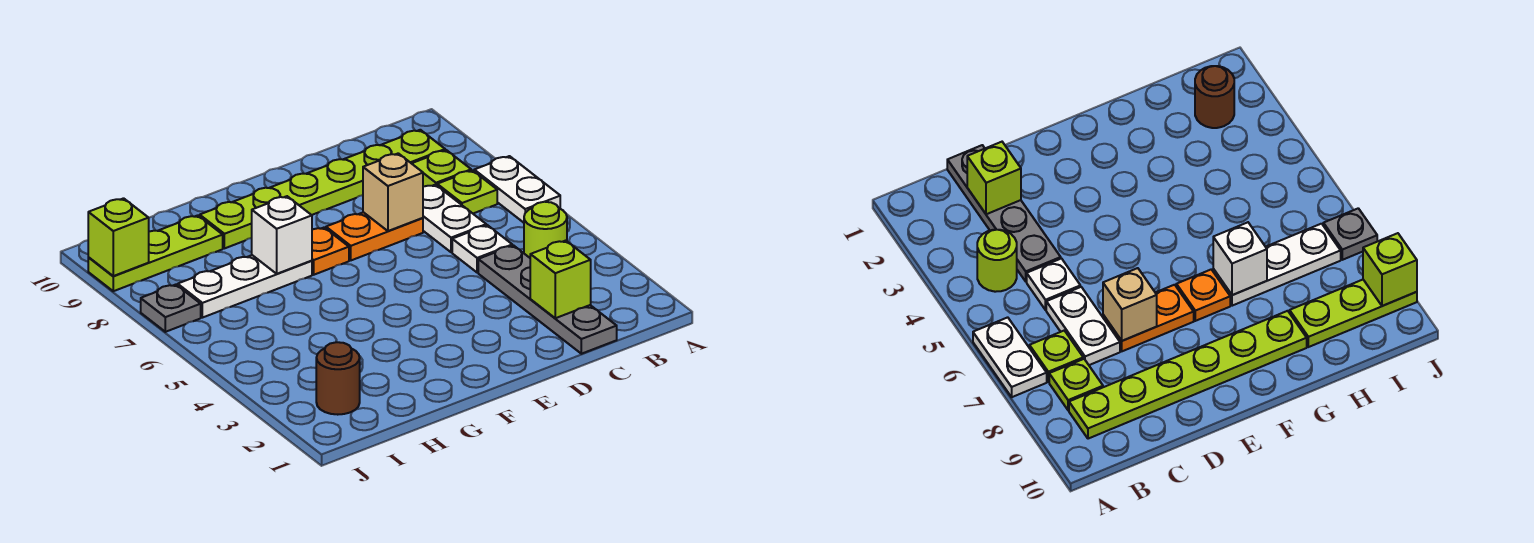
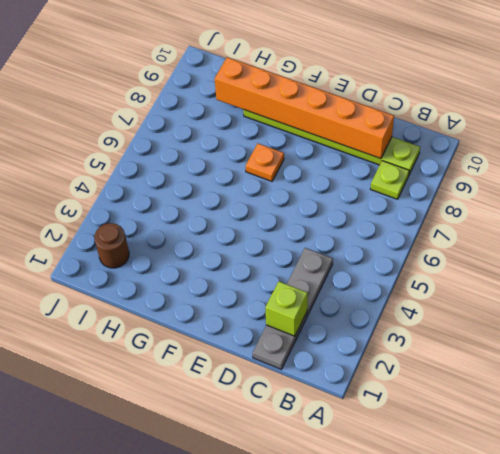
orange brick C9:H9 level 2 -> none
none -> white plate A6:A7 level 1
none -> lime round brick B4 level 1
none -> lime plate B7 level 1

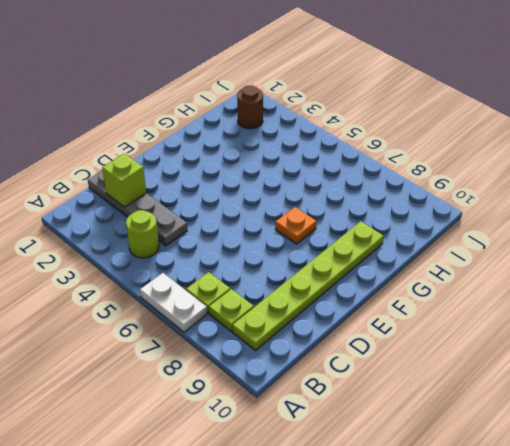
none -> white plate C5 level 1
none -> white plate C6:C7 level 1
none -> orange plate D7:E7 level 1

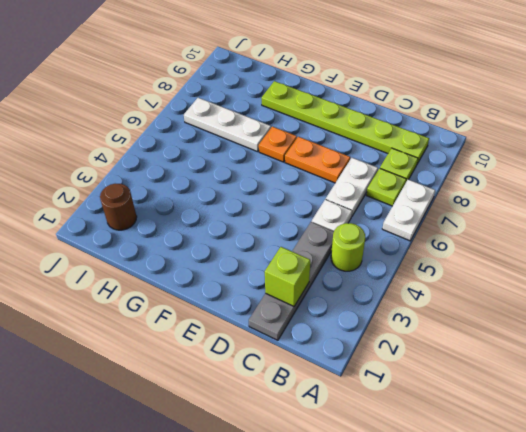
none -> lime plate H9:J9 level 1
none -> grey plate J7 level 1
none -> tan brick D7 level 2

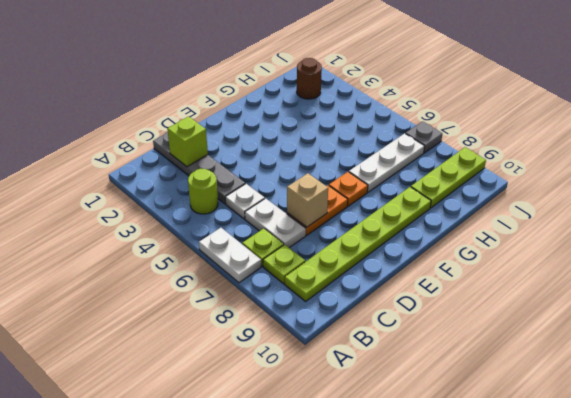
none -> white brick G7 level 2
none -> lime brick J9 level 2

